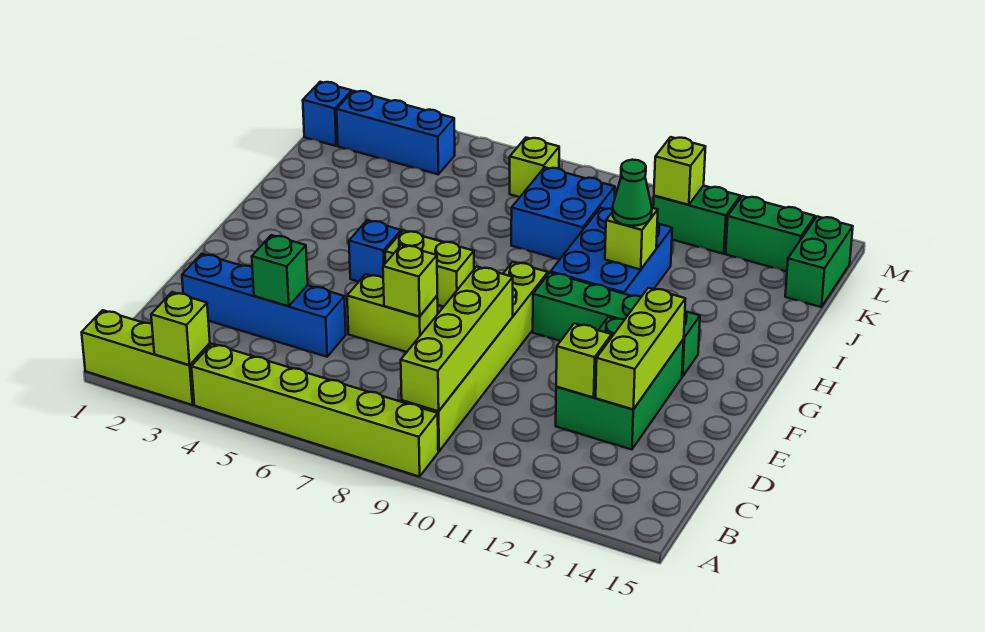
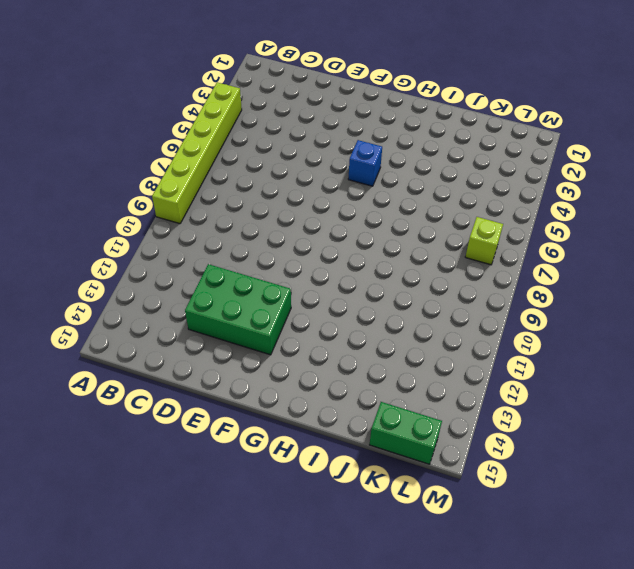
none -> lime brick A1:A3 level 1
none -> lime brick B9:G9 level 1
none -> blue brick D2:D5 level 1

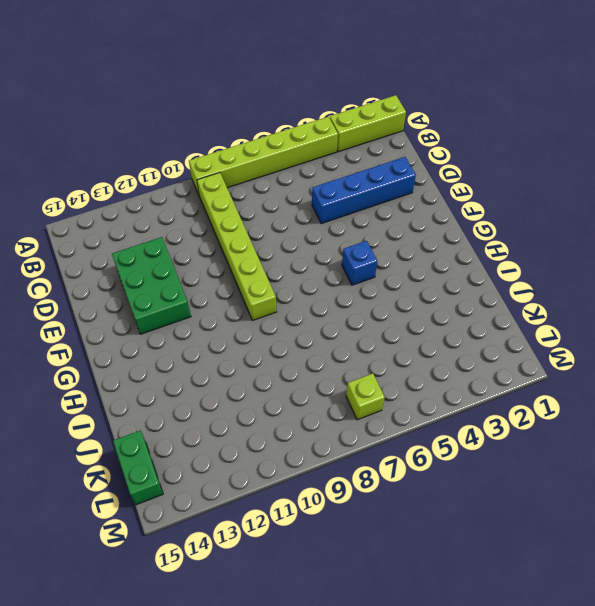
none -> lime brick E6:E7 level 1
none -> lime brick G6:G7 level 1
none -> green brick G10:G13 level 1

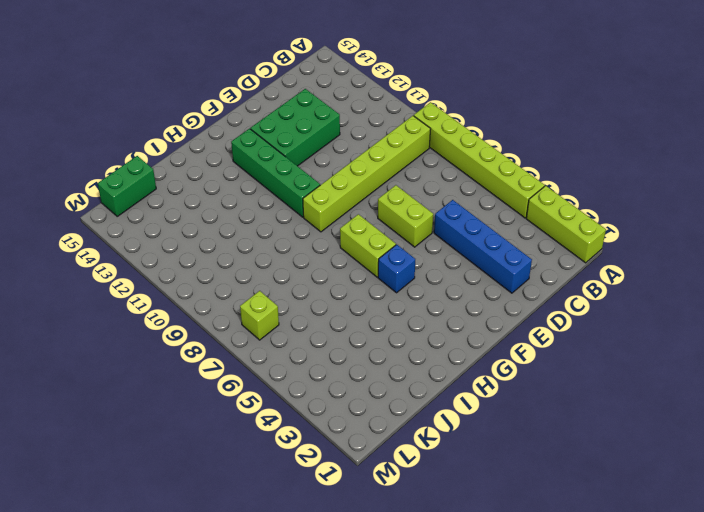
none -> blue brick H10:J11 level 1
none -> blue brick J8:K9 level 1
none -> blue brick L1 level 1

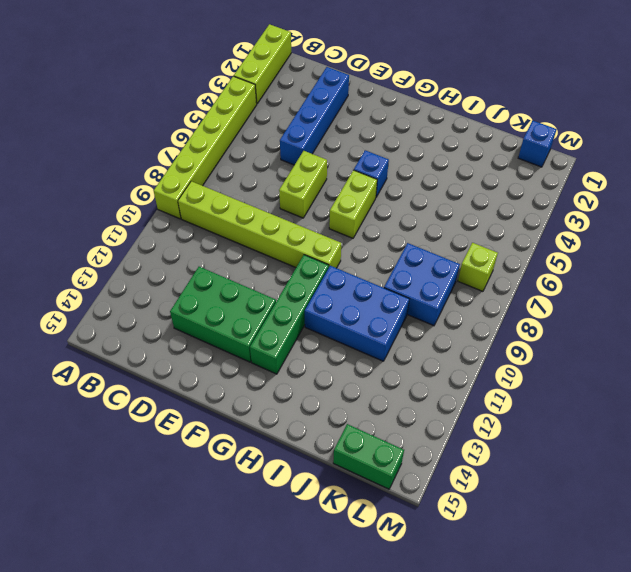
none -> blue brick L2:L4 level 1
none -> green brick L11:L12 level 1
none -> green brick L13:L14 level 1

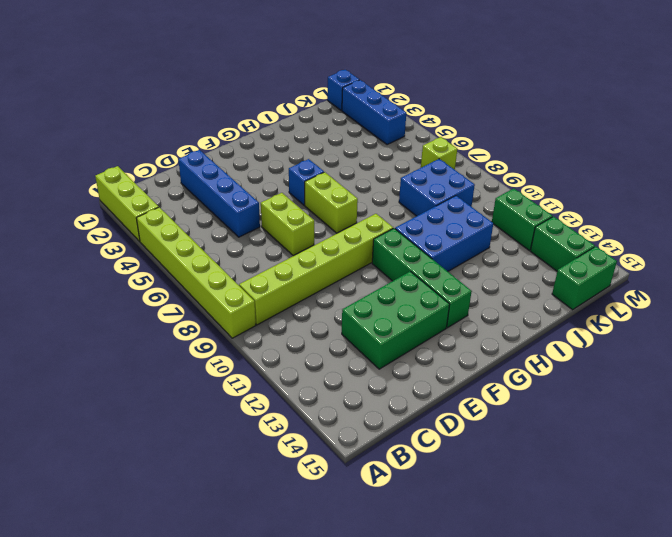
none -> lime brick A3 level 2
none -> lime brick B9:E9 level 2
none -> green brick D4 level 2

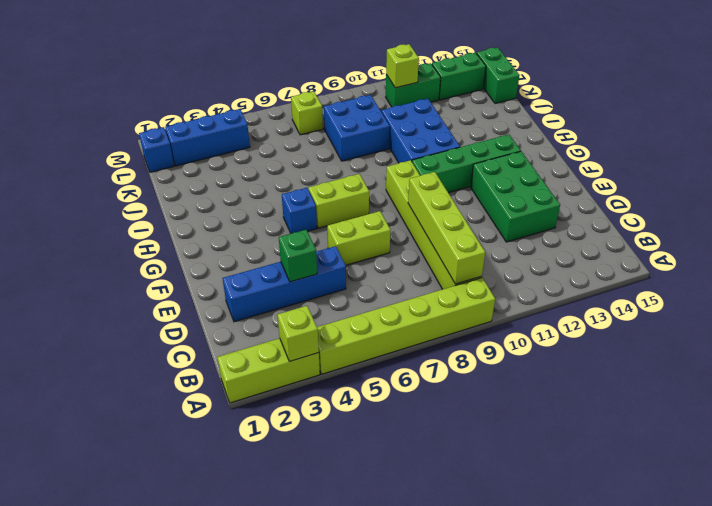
none -> lime brick D12 level 2
none -> lime brick D13:F13 level 2
none -> lime brick E7 level 2

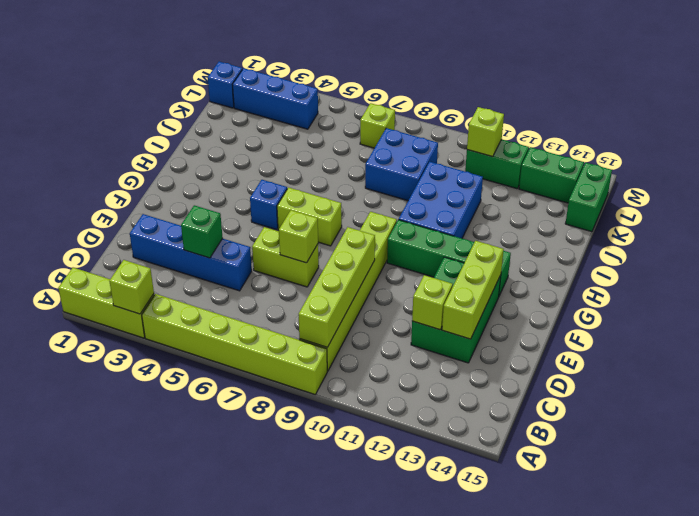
none -> lime brick I11 level 2
none -> green cone I11 level 3

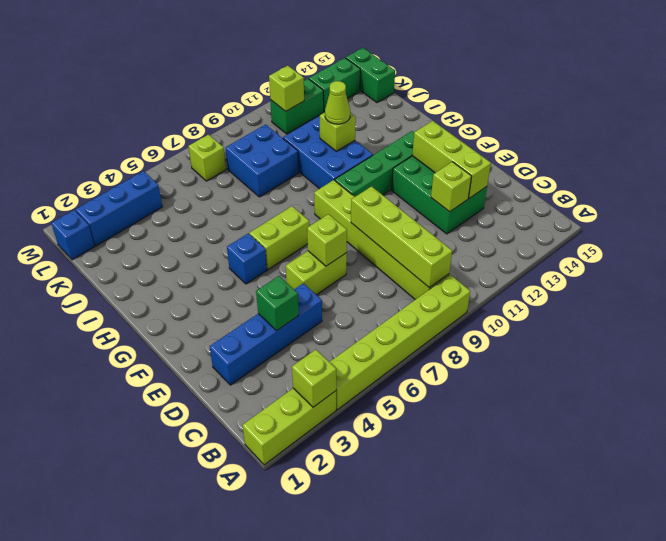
lime cone I11 level 3 -> green cone I11 level 3

